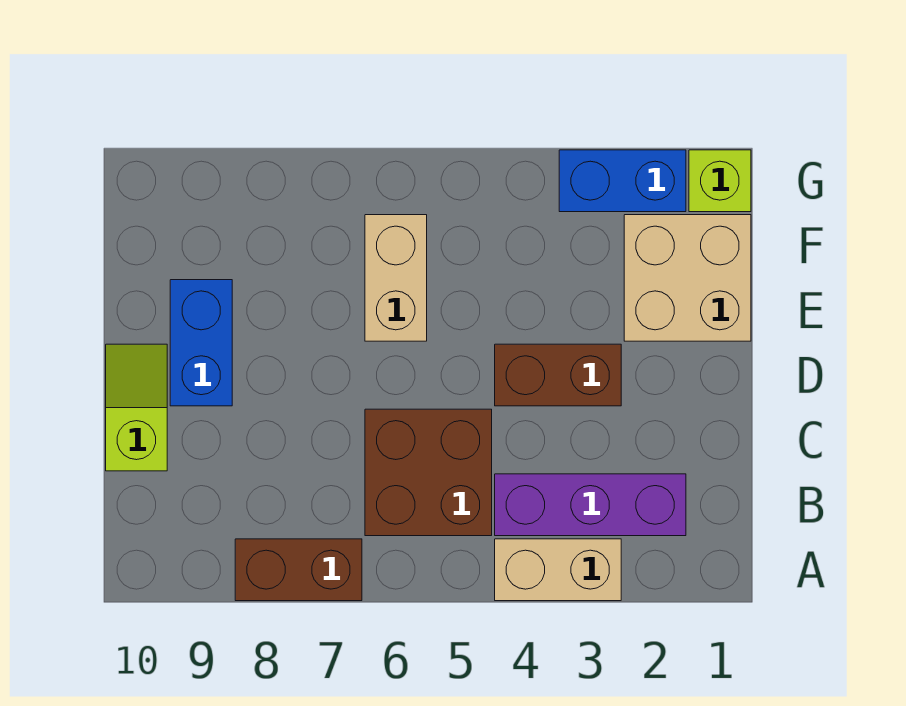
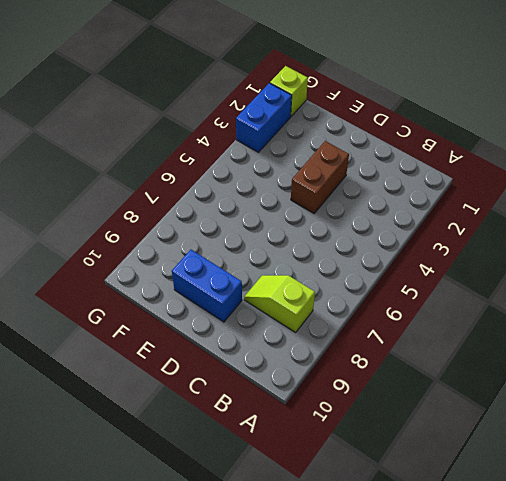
lime slope B8:C8 level 1 top B -> lime slope C10:D10 level 1 top C
none -> tan brick A3:A4 level 1
none -> brown brick A7:A8 level 1

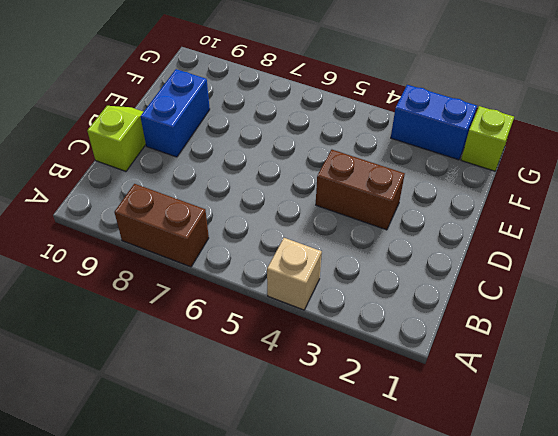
tan brick A4 level 1 -> tan brick A3:A4 level 1
none -> purple brick B2:B4 level 1
none -> brown brick B5:C6 level 1

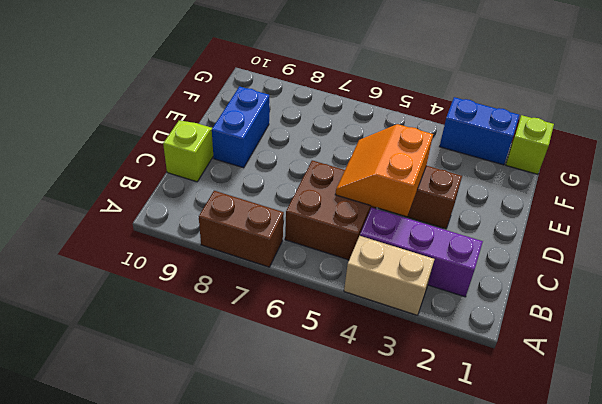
orange slope C4:D5 level 2 top 4 -> none
none -> tan brick E1:F2 level 1
none -> tan brick E6:F6 level 1

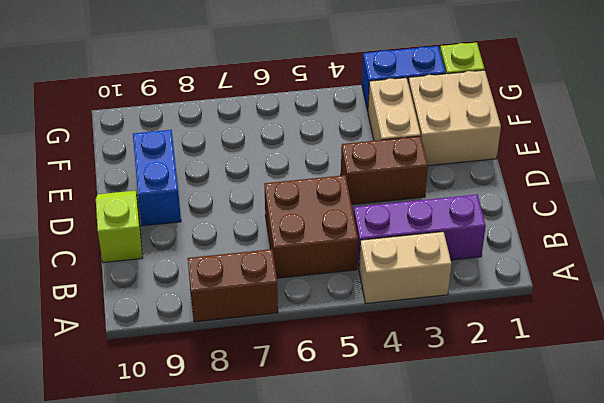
tan brick E3:F3 level 1 -> tan brick E6:F6 level 1

